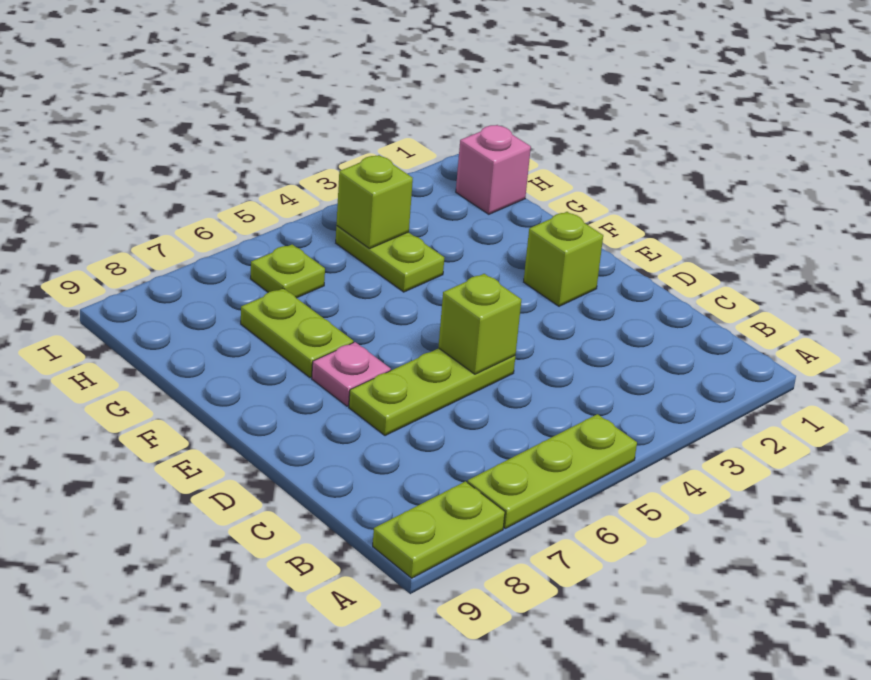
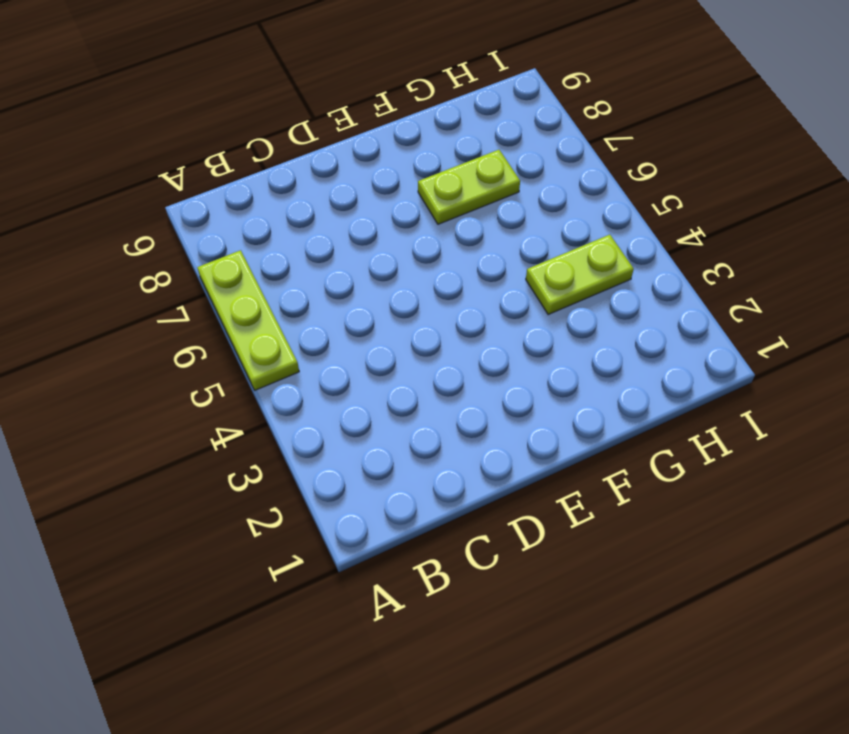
none -> lime plate A8:A9 level 1
none -> lime plate D5:D7 level 1

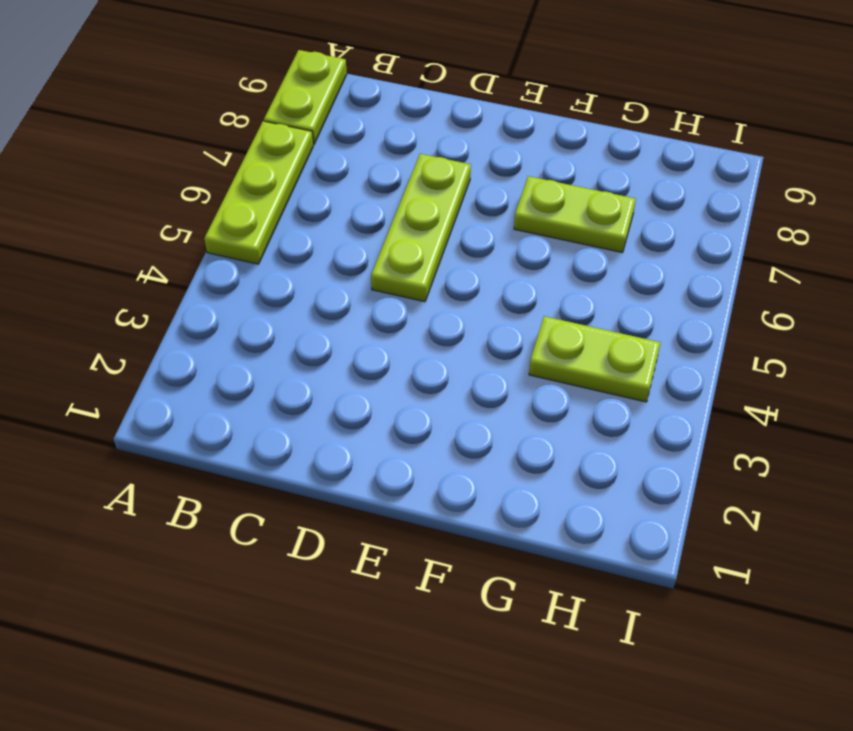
none -> lime brick E2 level 1
none -> pink plate E7 level 1

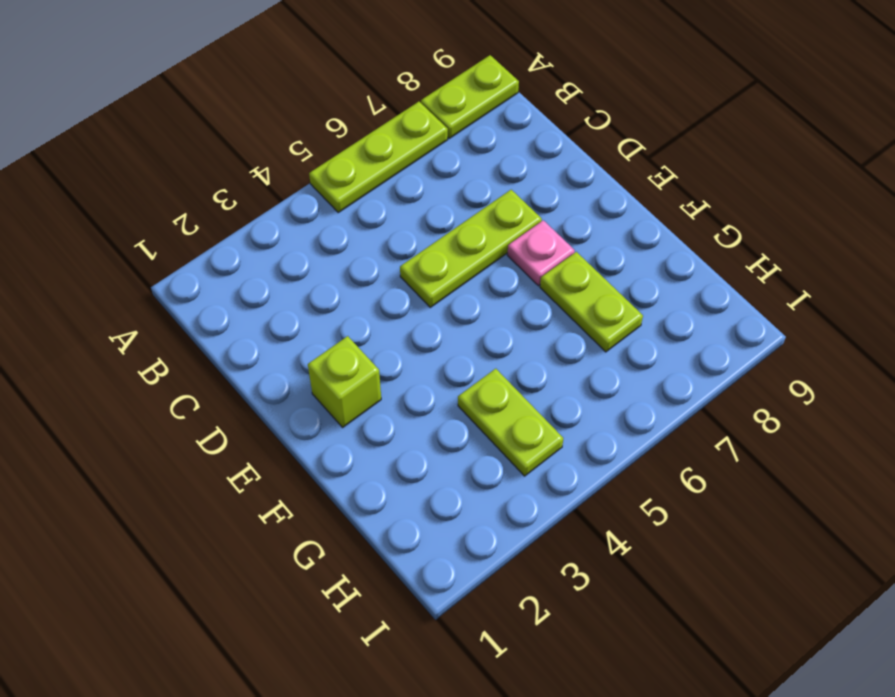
none -> pink brick H1 level 1
none -> lime plate H6 level 1

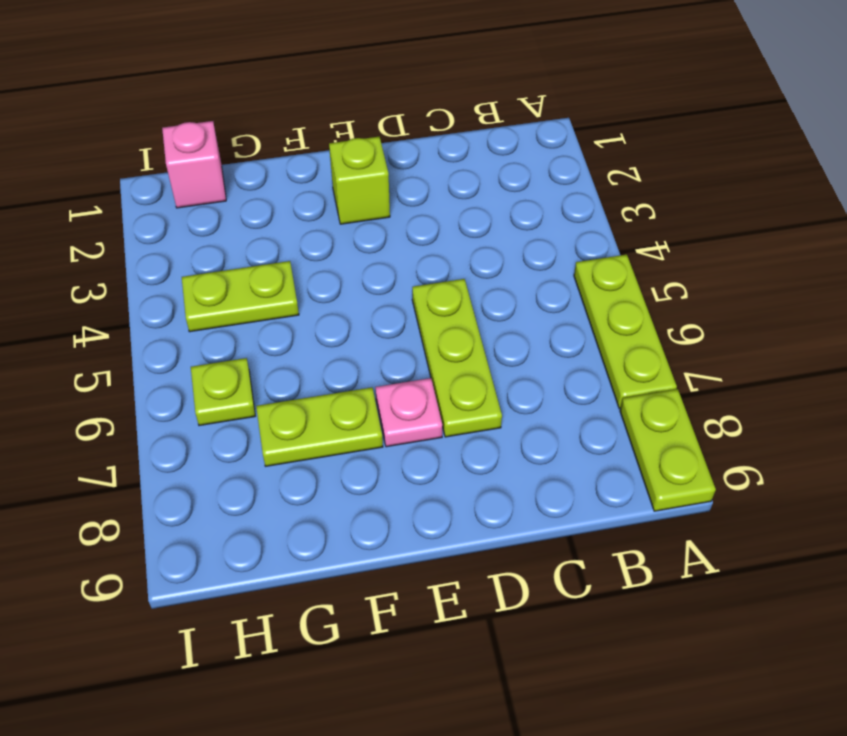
none -> lime brick D5 level 2
none -> lime brick H4 level 2

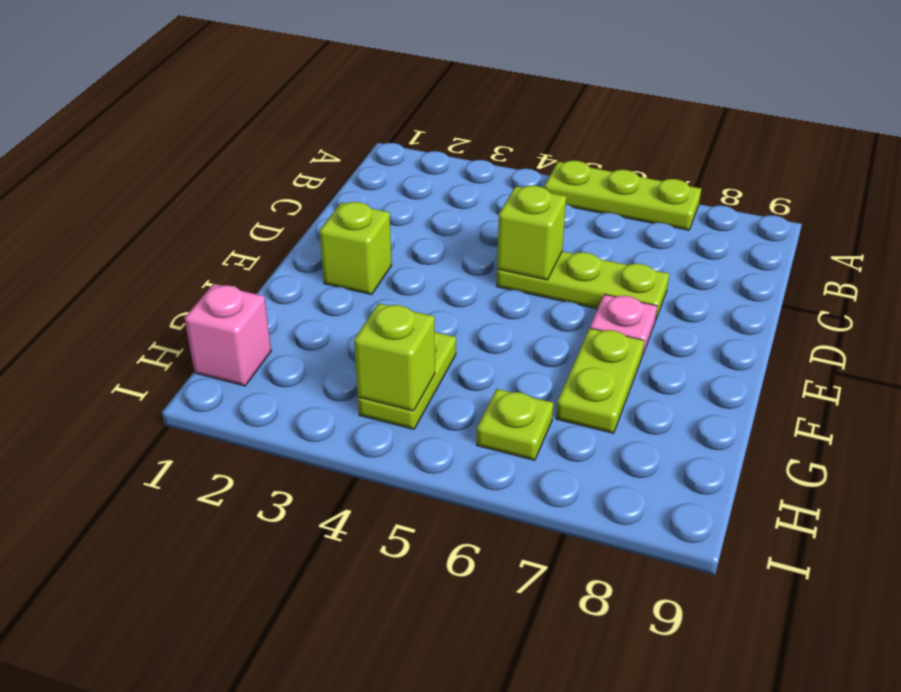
none -> lime plate A8:A9 level 1

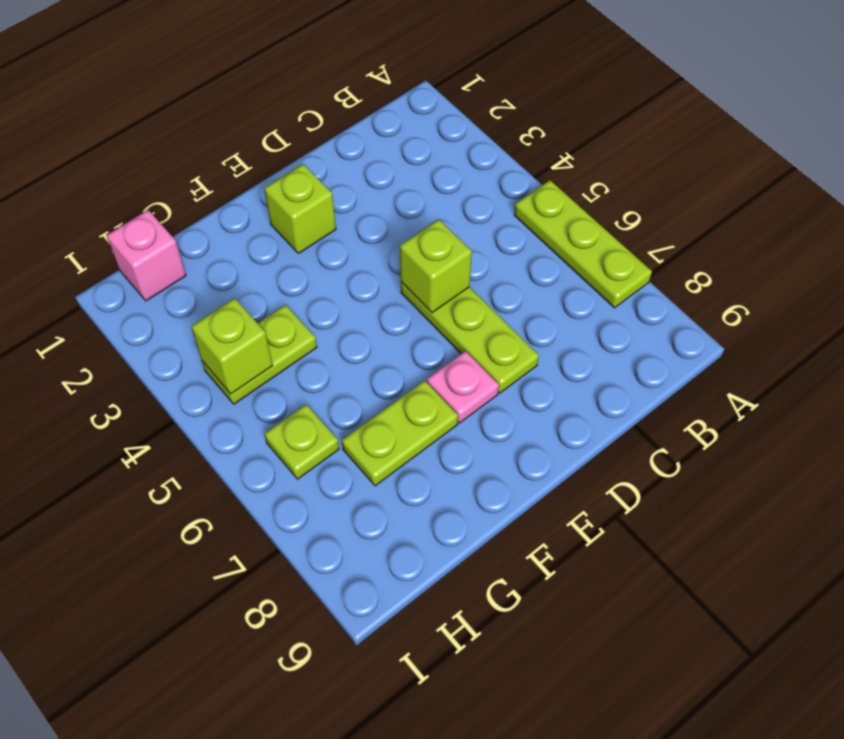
none -> lime plate A8:A9 level 1

